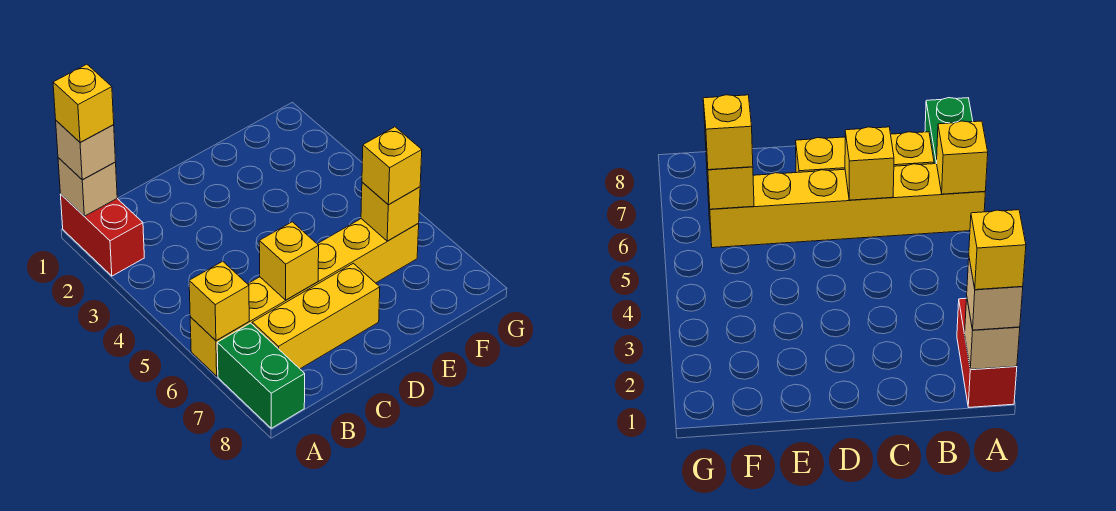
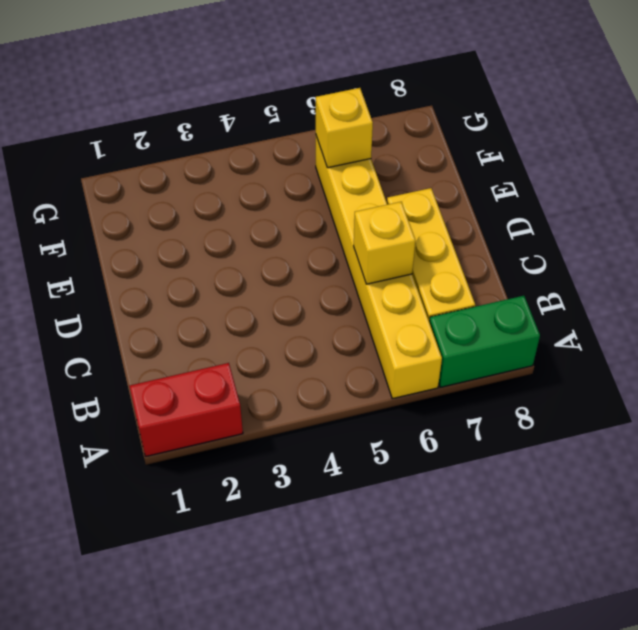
none -> tan brick A1 level 2
none -> yellow brick A6 level 2

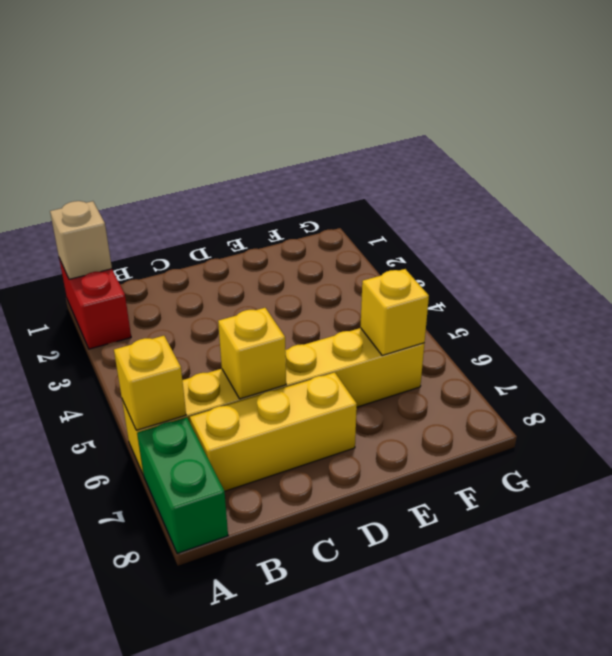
none -> tan brick A1 level 3
none -> yellow brick F6 level 3

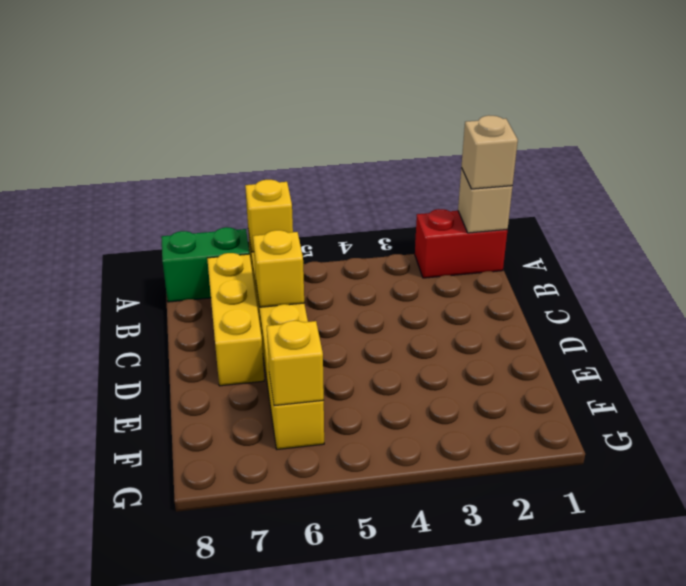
none -> yellow brick F6 level 3
none -> yellow brick A1 level 4

